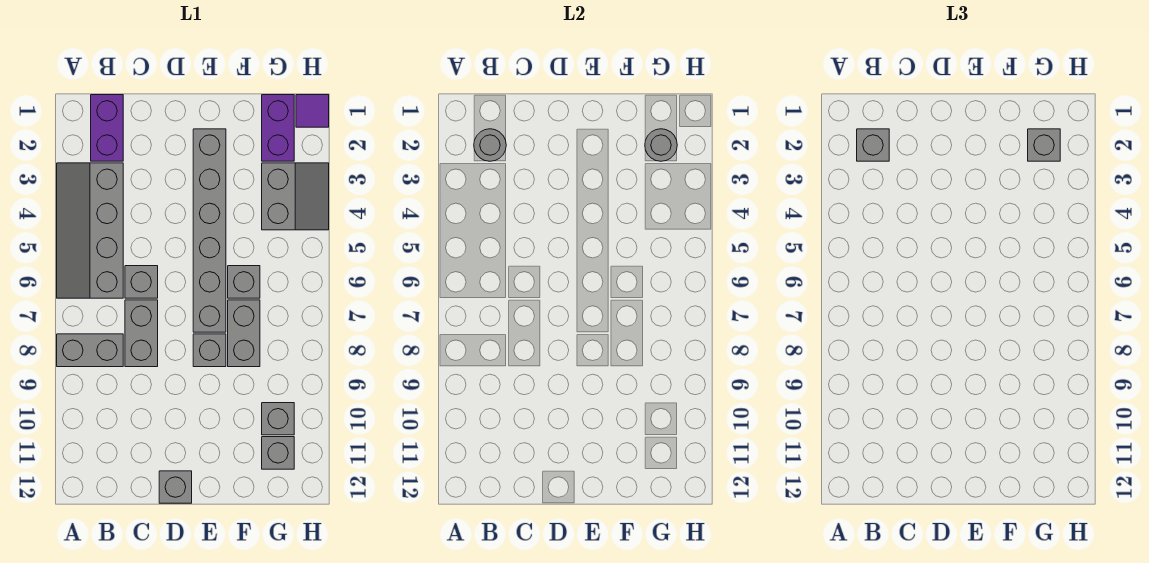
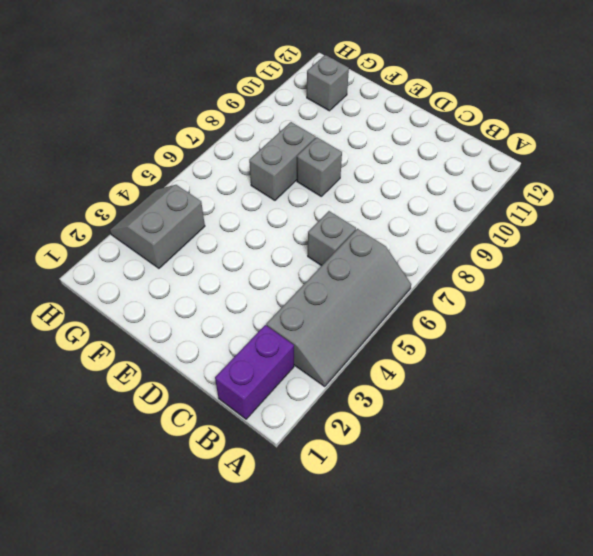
none -> grey brick A8:B8 level 1
none -> grey brick C7:C8 level 1
none -> grey brick D12 level 1

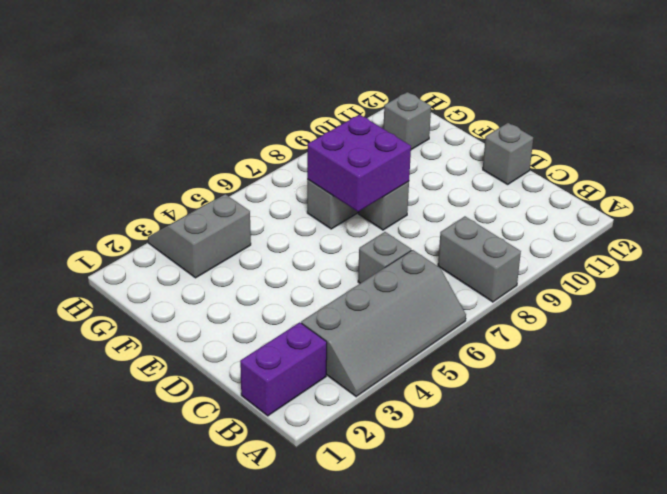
purple brick E7:F8 level 2 -> none
none -> grey brick C7:C8 level 1
none -> grey brick E2:E7 level 1
none -> grey brick F6 level 1

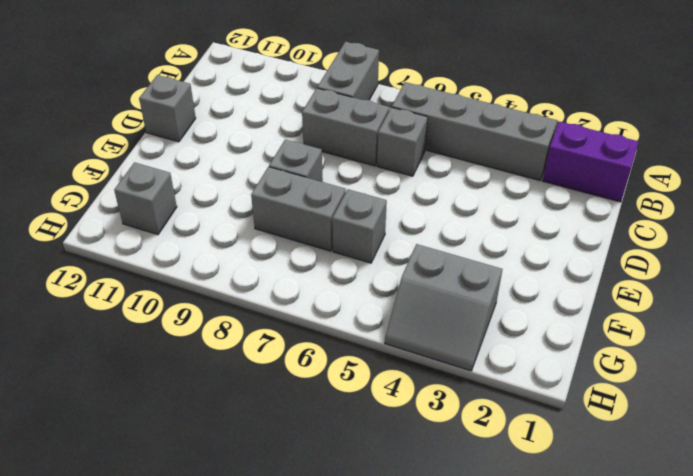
none -> grey brick E2:E7 level 1
none -> purple brick G1:G2 level 1
none -> grey brick G10 level 1

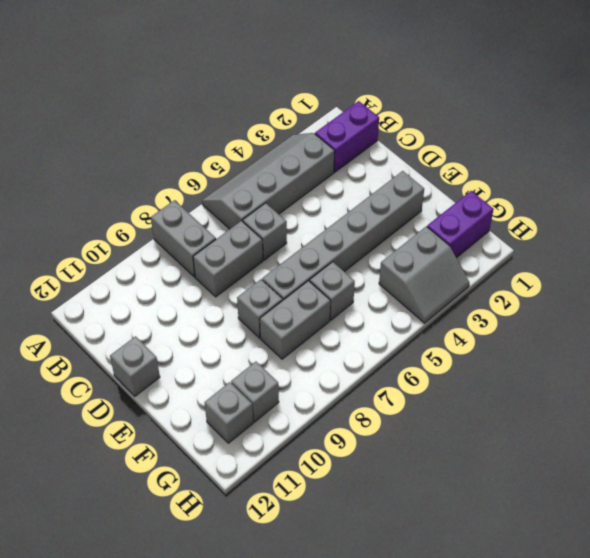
none -> purple tile H1 level 1
none -> grey round brick B2 level 2
none -> grey round brick G2 level 2

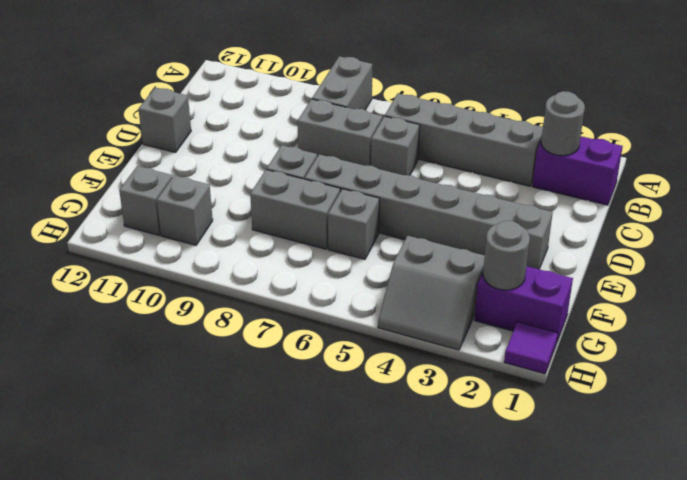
none -> grey brick B2 level 3
none -> grey brick G2 level 3

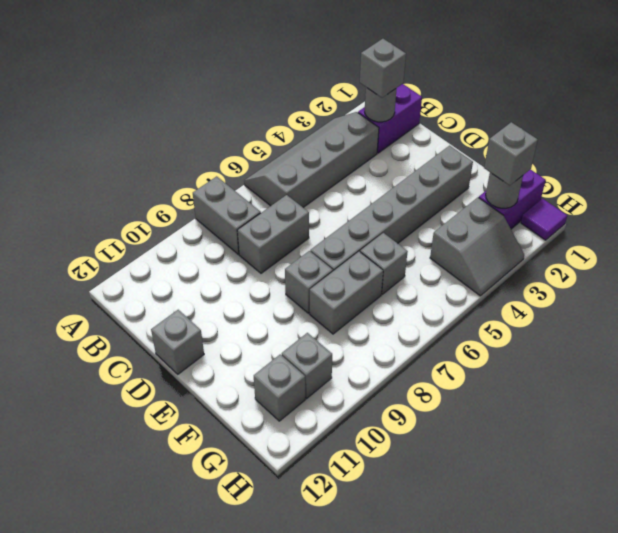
none -> grey brick C6 level 1

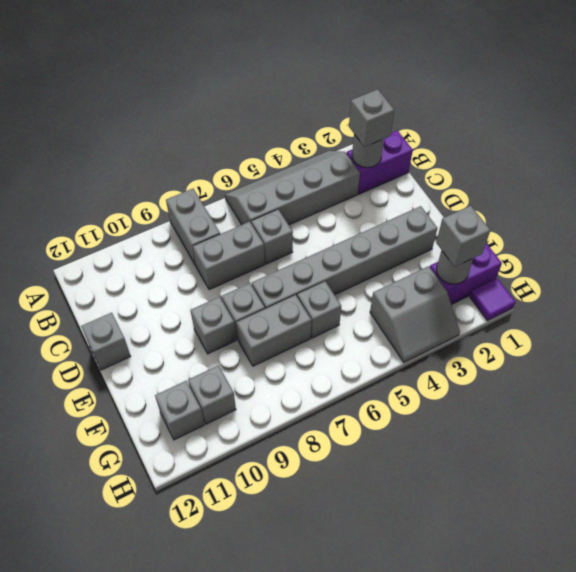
grey brick E9 level 1 -> none

